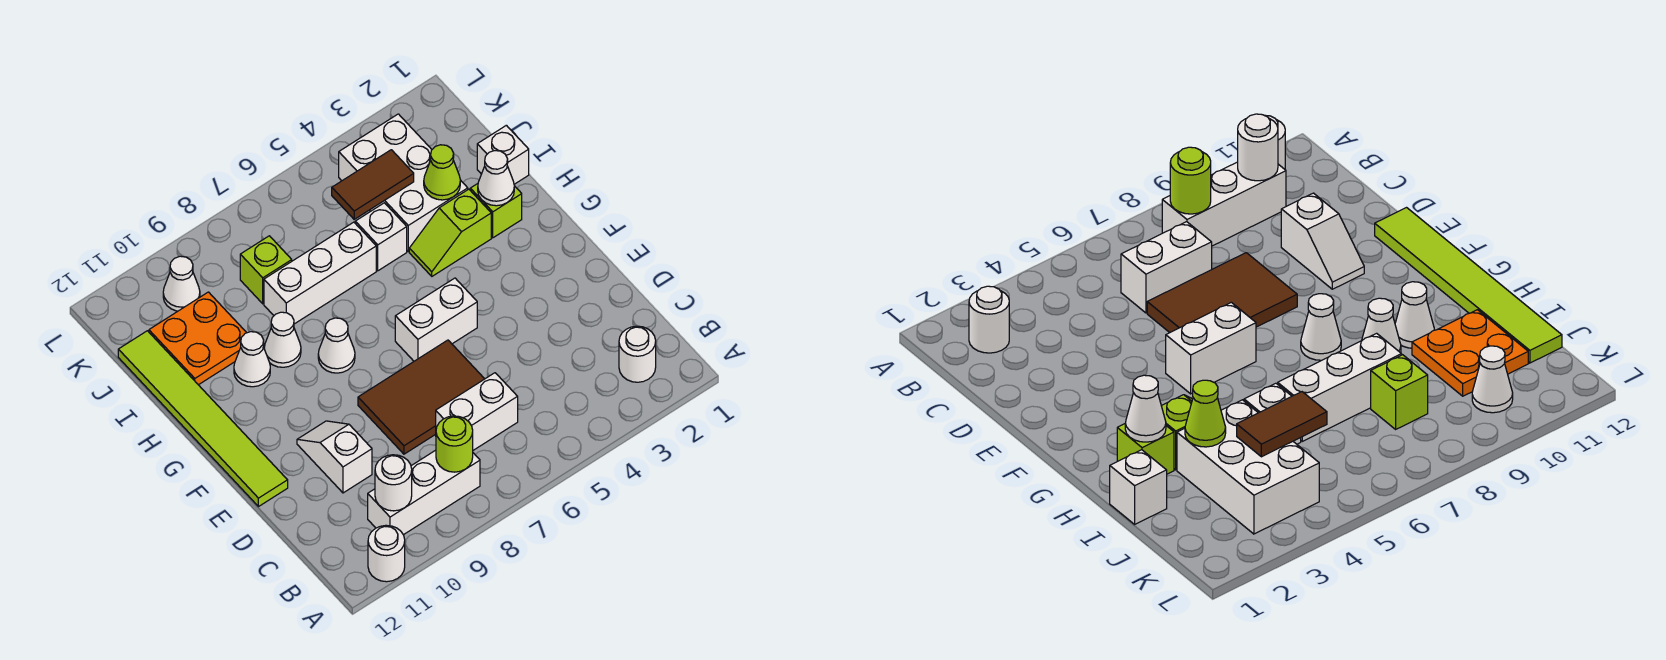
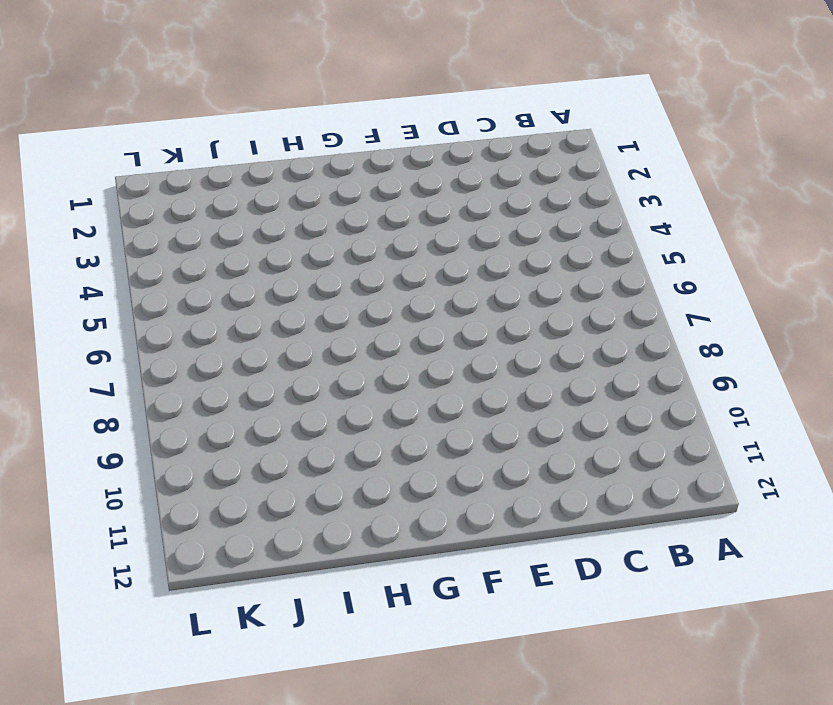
none -> white round brick A11 level 1
none -> white round brick B2 level 1
none -> white brick B8:B10 level 1

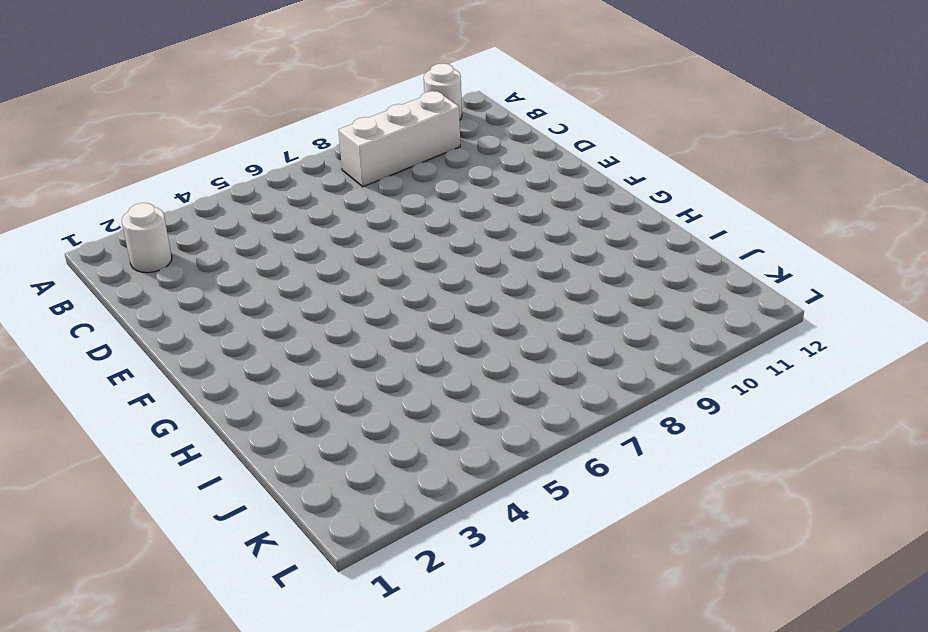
none -> white brick C6:C7 level 1
none -> brown tile D6:E8 level 1
none -> white slope D10:E10 level 1 top D

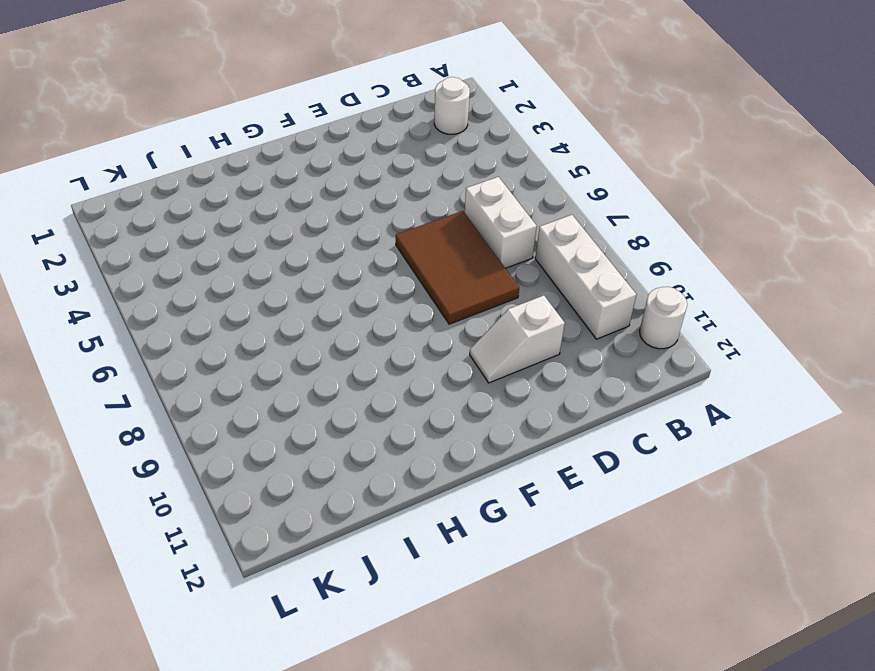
none -> lime tile E12:J12 level 1
none -> white brick F5:F6 level 1
none -> white cone G8 level 1

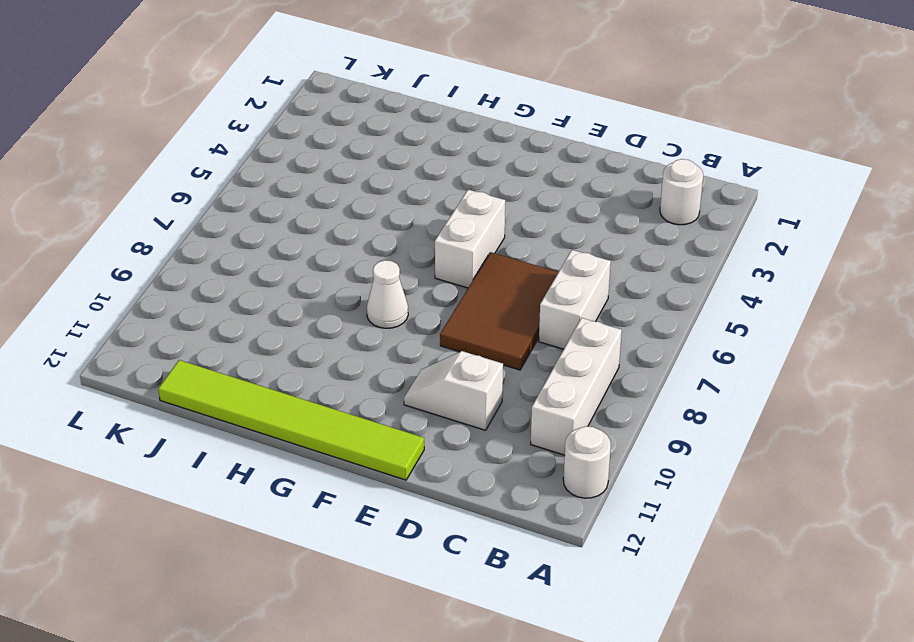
none -> lime brick H2 level 1
none -> lime slope H3:H4 level 1 top 3
none -> white cone H9 level 1

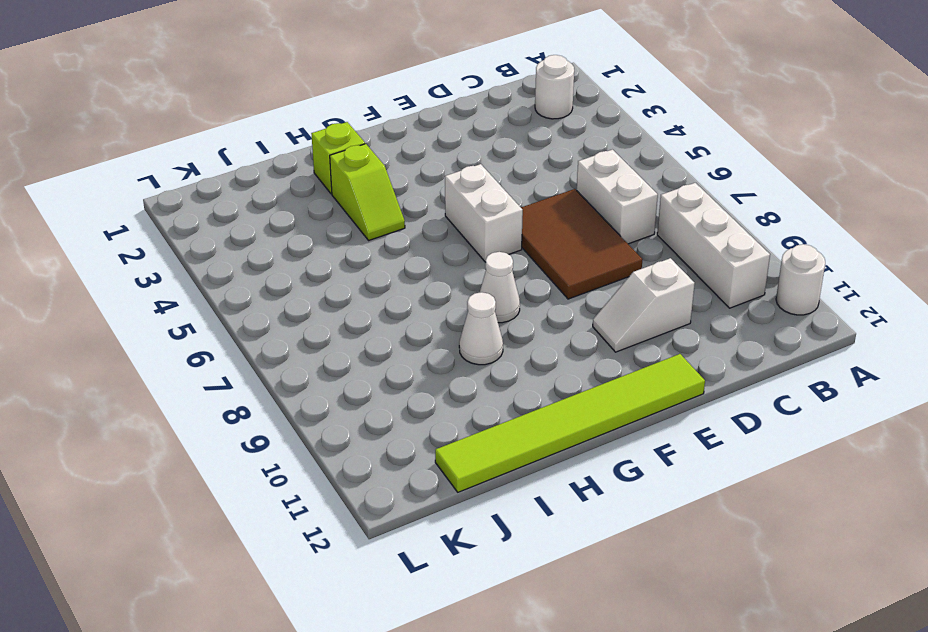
none -> white cone H10 level 1
none -> white brick I1 level 1
none -> white brick I3:K4 level 1

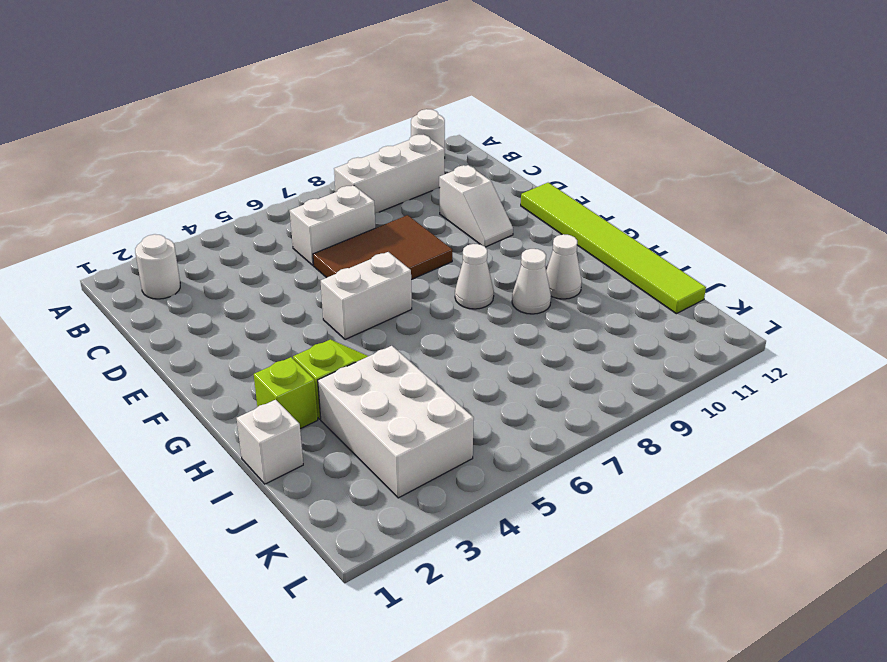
none -> white brick I5 level 1
none -> white brick I6:I8 level 1
none -> orange plate I10:J11 level 1

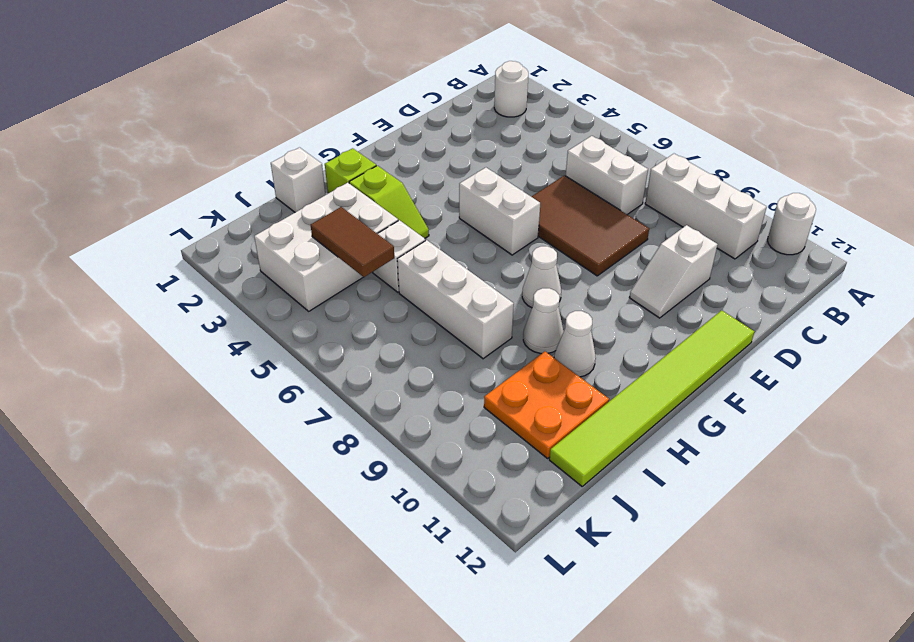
none -> lime brick J8 level 1
none -> white cone K10 level 1
none -> lime round brick B8 level 2

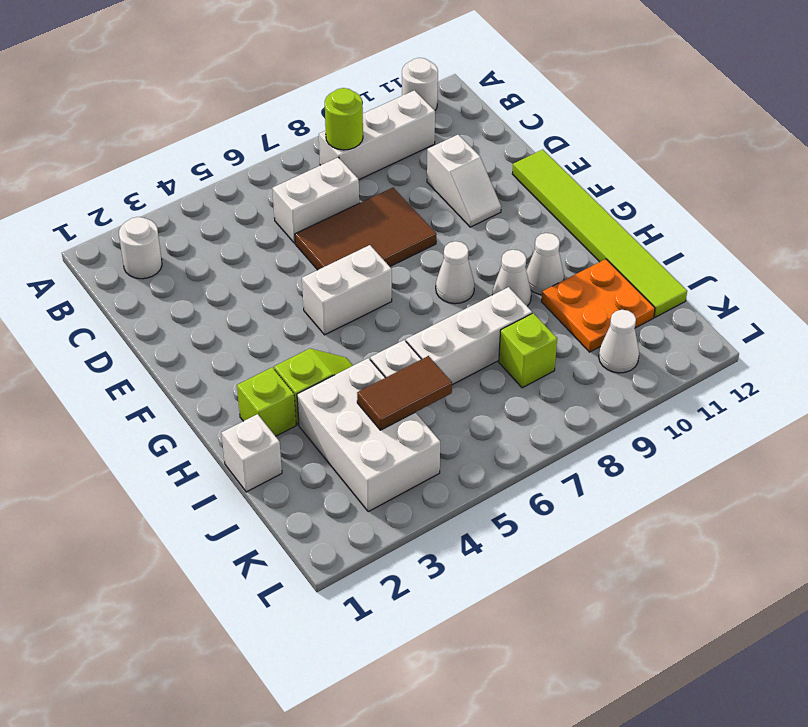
none -> white round brick B10 level 2
none -> white cone H2 level 2
none -> lime cone I3 level 2

